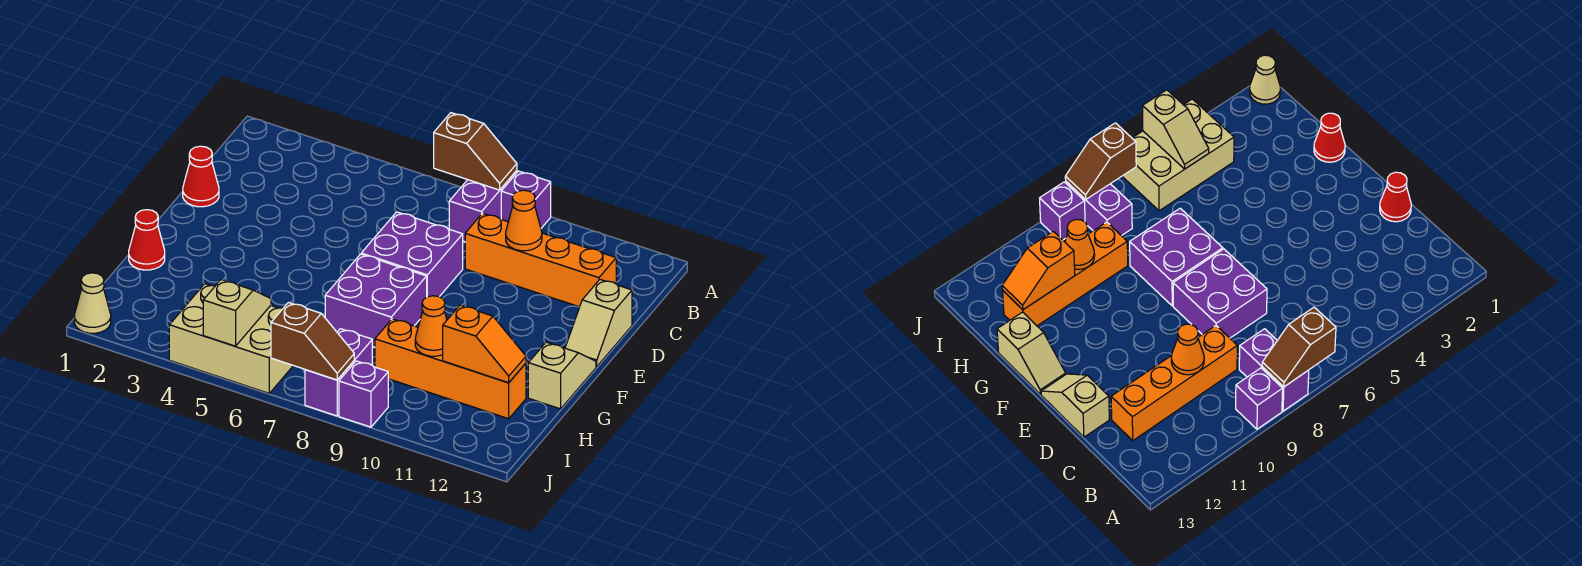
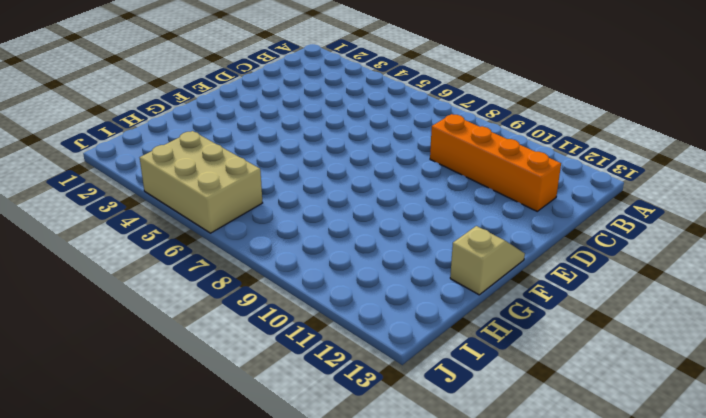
none -> purple brick A8:B8 level 1
none -> purple brick A9 level 1
none -> red cone D1 level 1

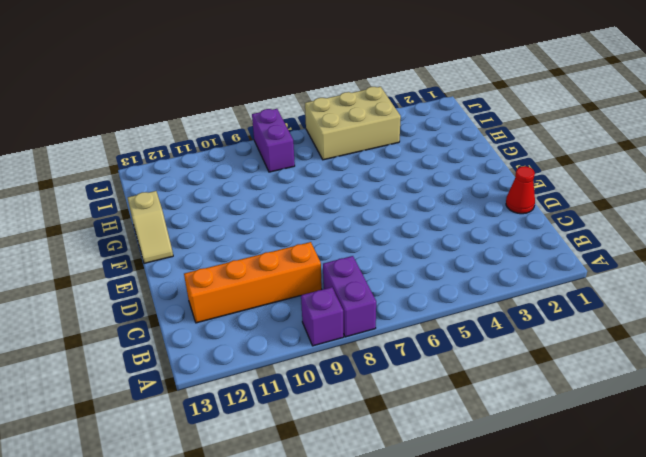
none -> purple brick D7:E8 level 1
none -> tan slope D13:E13 level 1 top D
none -> purple brick F7:G8 level 1

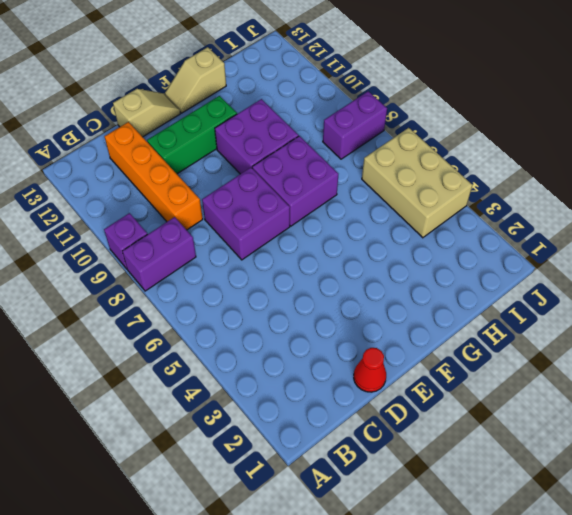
green brick D11:F11 level 1 -> none
purple brick F9:G10 level 1 -> none
none -> red cone G1 level 1
none -> orange brick H9:H12 level 1
none -> tan cone J1 level 1

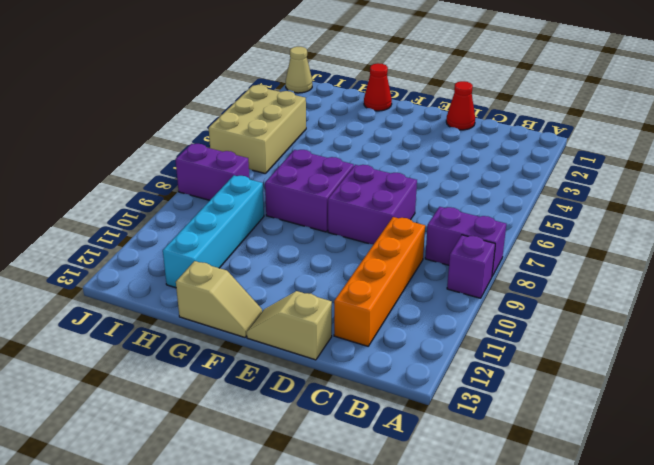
cyan brick H9:H12 level 1 -> orange brick H9:H12 level 1
none -> purple brick J9 level 1
none -> brown slope A7:A8 level 2 top 7
none -> orange cone C10 level 2

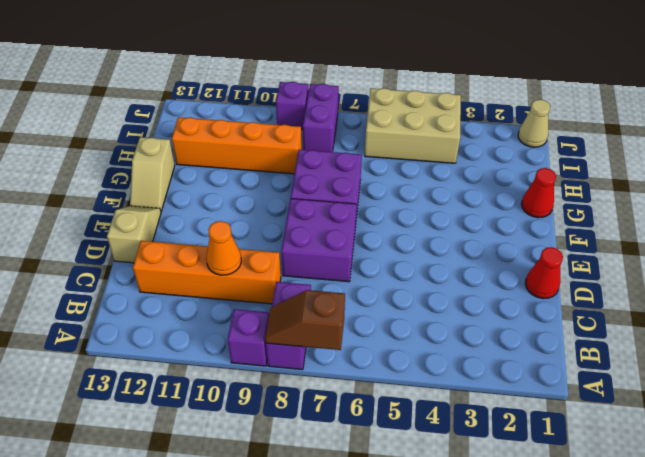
none -> orange cone H10 level 2
none -> orange slope H11:H12 level 2 top 11
none -> tan slope I5:J5 level 2 top J

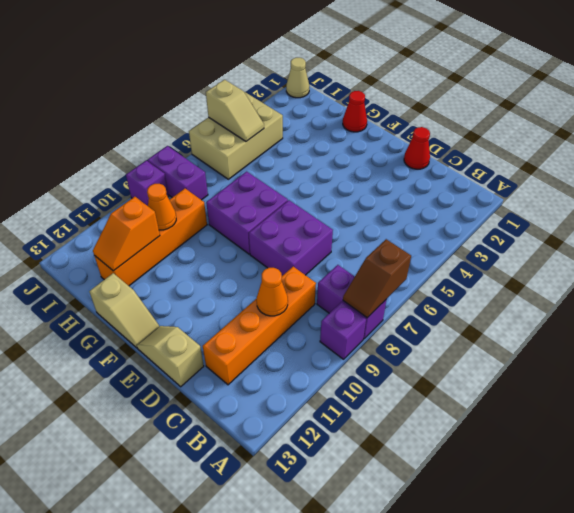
none -> brown slope J7:J8 level 2 top 7

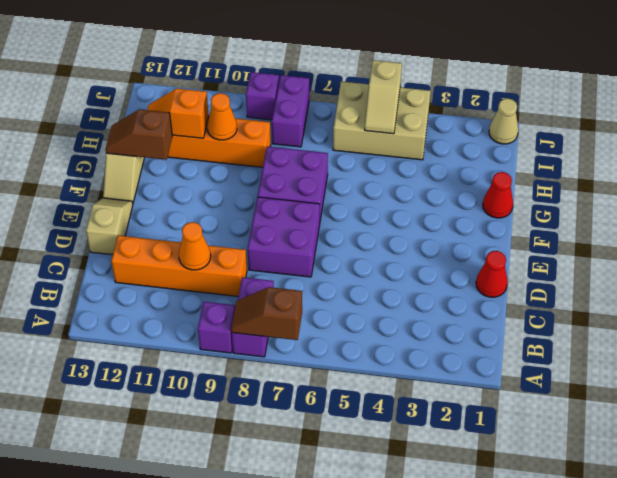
brown slope G12:G13 level 2 top 12 -> brown slope J7:J8 level 2 top 7

